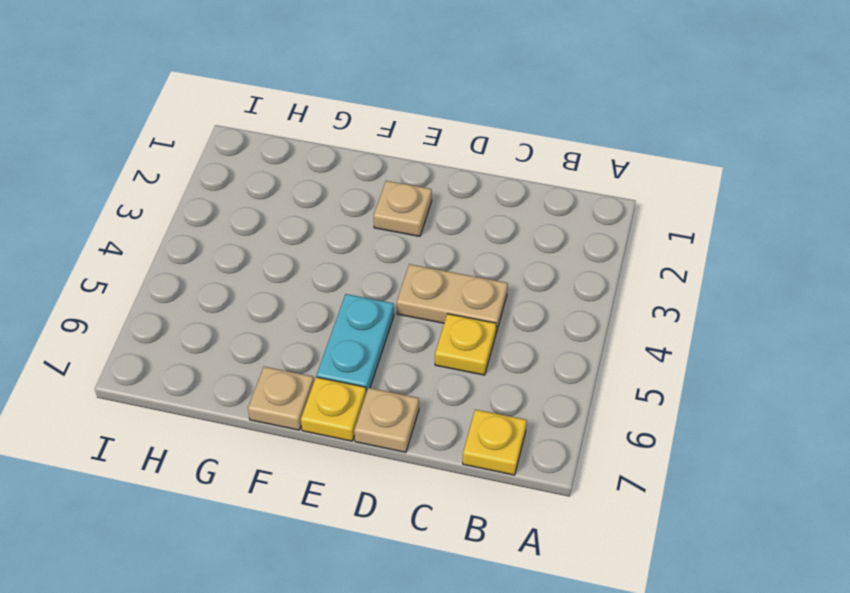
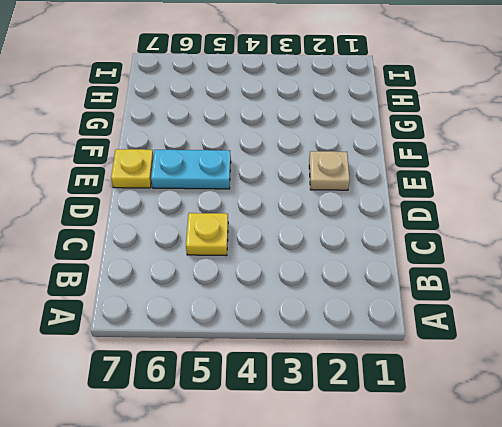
none -> yellow plate B7 level 1
none -> tan plate C4:D4 level 1

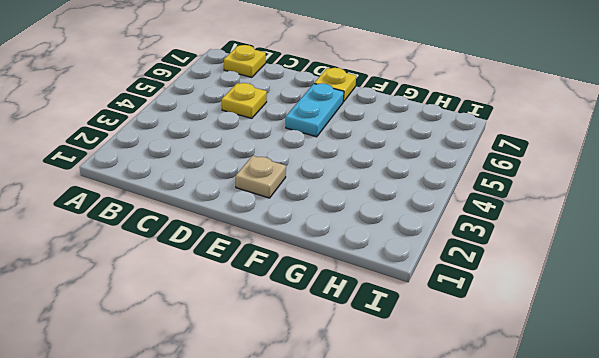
none -> tan plate C4:D4 level 1
none -> tan plate D7 level 1

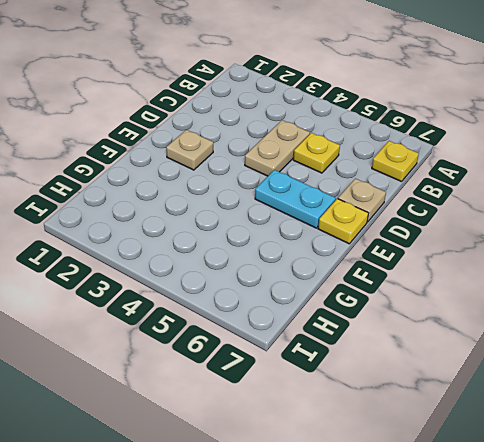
none -> tan plate F7 level 1

